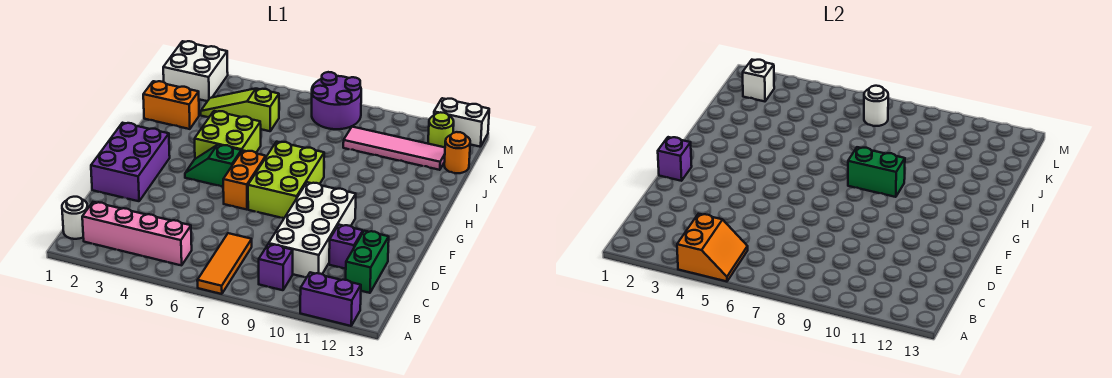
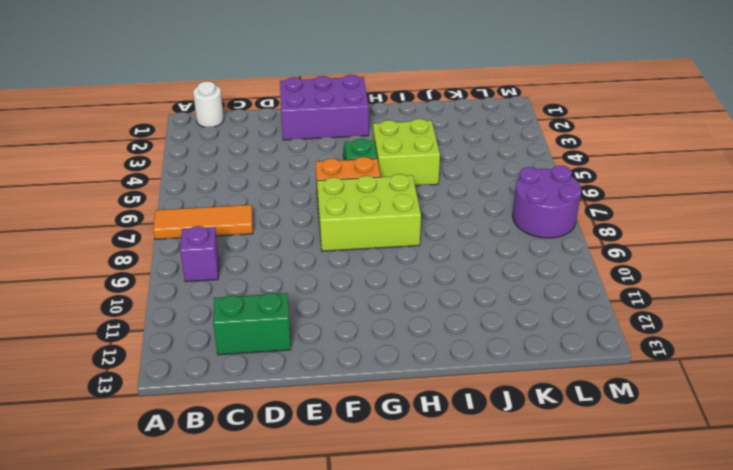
none -> purple brick A11:A12 level 1
none -> pink brick B2:B5 level 1
none -> white brick C9:F10 level 1

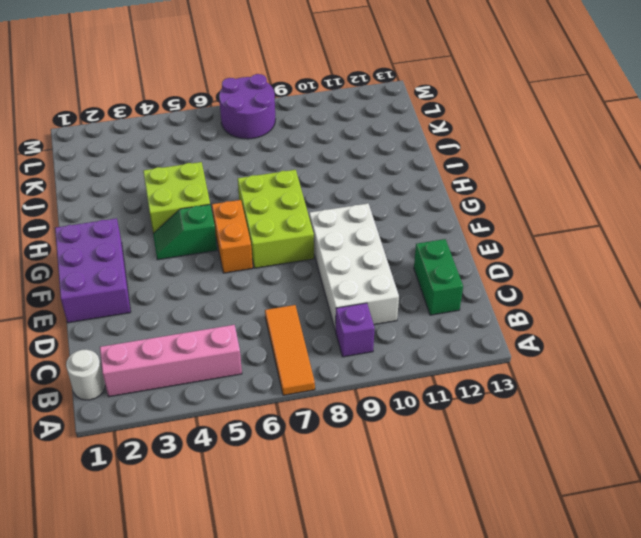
none -> purple brick A11:A12 level 1
none -> purple brick D11 level 1
none -> orange brick J1:J2 level 1

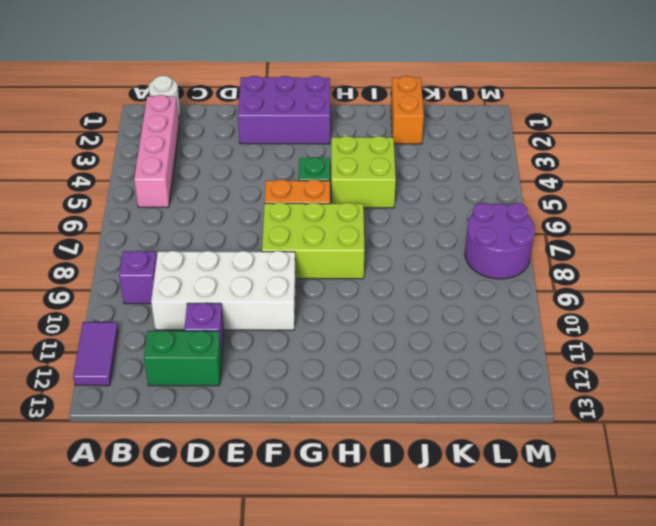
purple tile A11:A12 level 1 -> purple brick A11:A12 level 1
none -> orange tile A7:C7 level 1
none -> lime slope K3:K5 level 1 top 5
none -> pink tile K9:K12 level 1

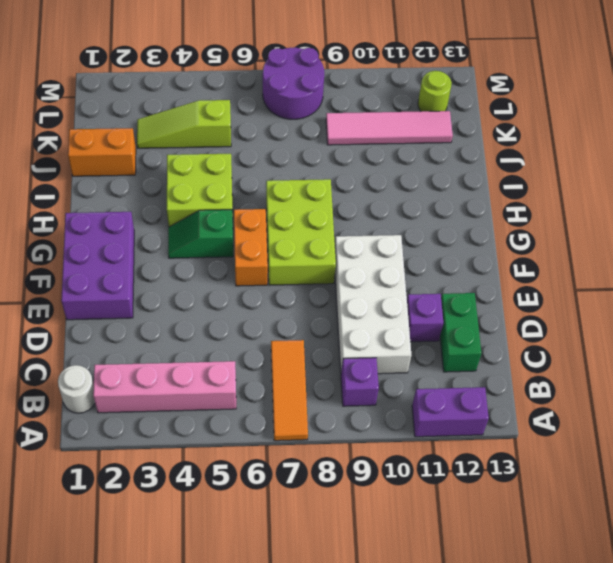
none -> orange round brick K13 level 1
none -> white brick L1:M2 level 1
none -> white brick M12:M13 level 1

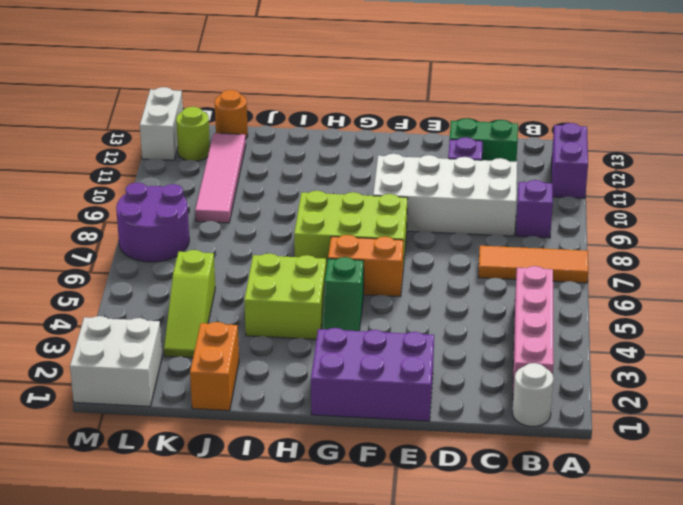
none -> orange slope A4:B5 level 2 top 4
none -> purple brick F1 level 2
none -> green brick H8:H9 level 2

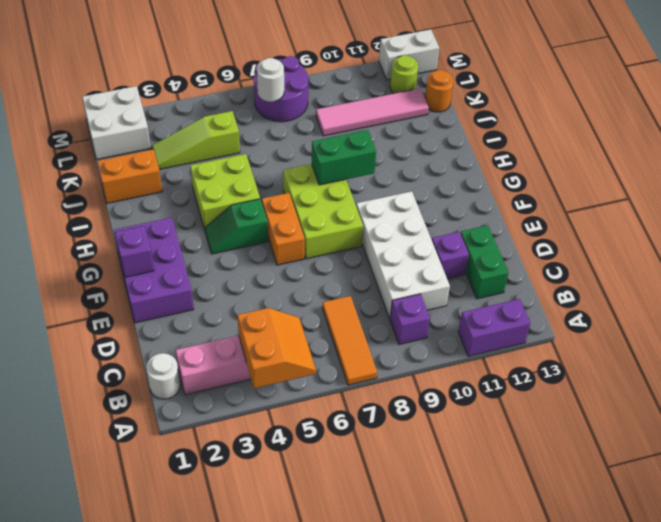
none -> white brick L2 level 2

